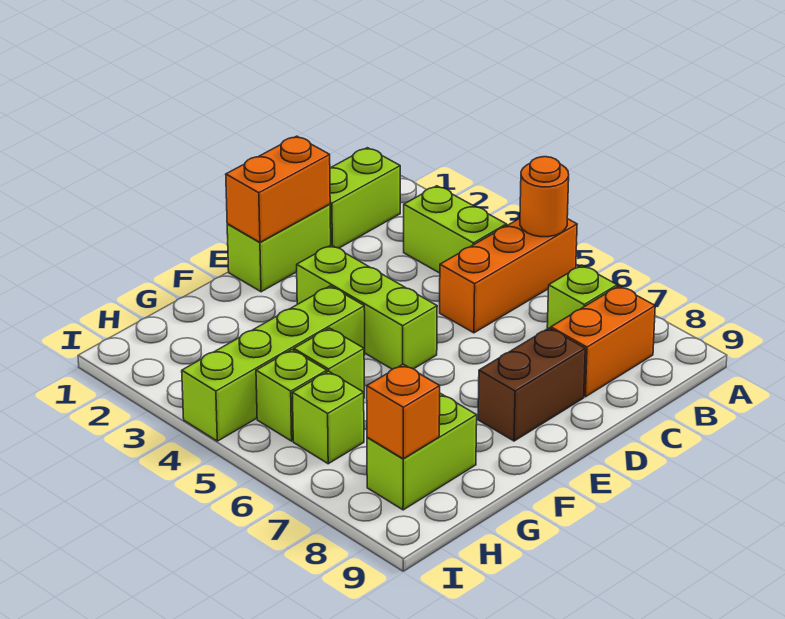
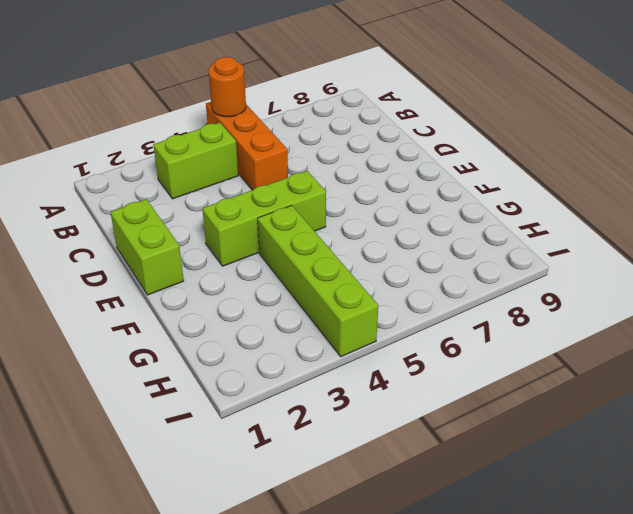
none -> lime brick B1:C1 level 1
none -> lime brick B7 level 1
none -> orange brick B8:C8 level 1

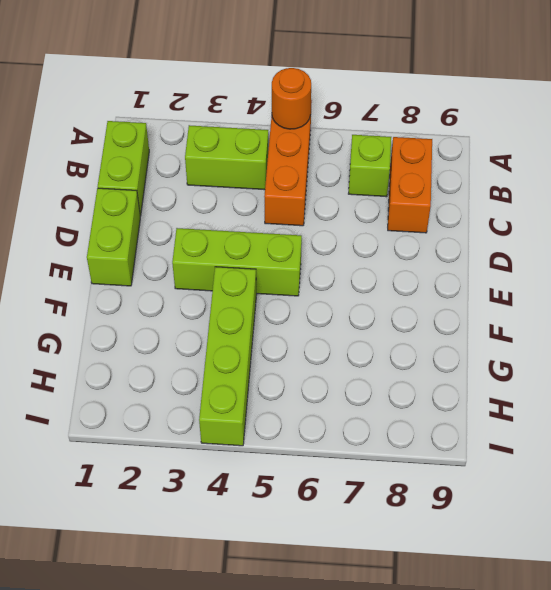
none -> brown brick D8:E8 level 1
none -> lime brick G5 level 1
none -> lime brick G8:H8 level 1

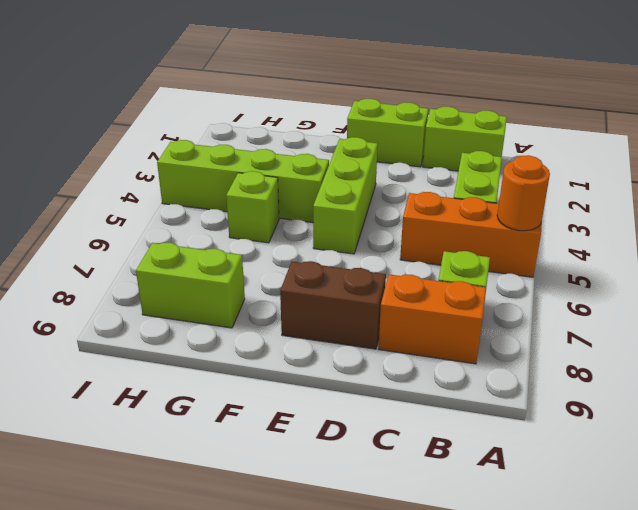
none -> lime brick H5 level 1
none -> lime brick H6 level 1
none -> orange brick D1:E1 level 2

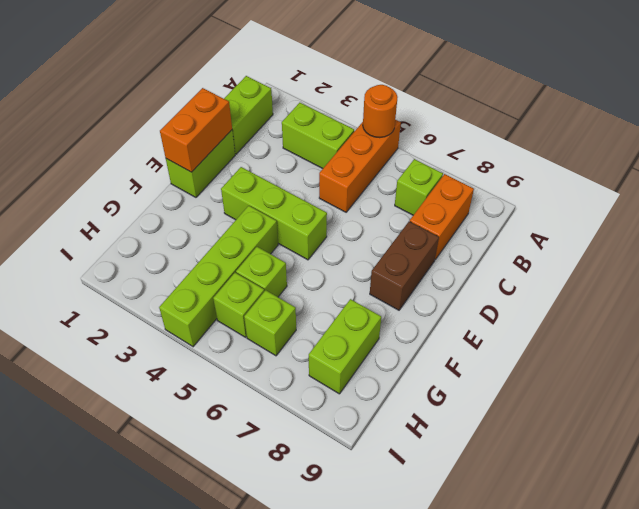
none -> orange brick H8 level 2

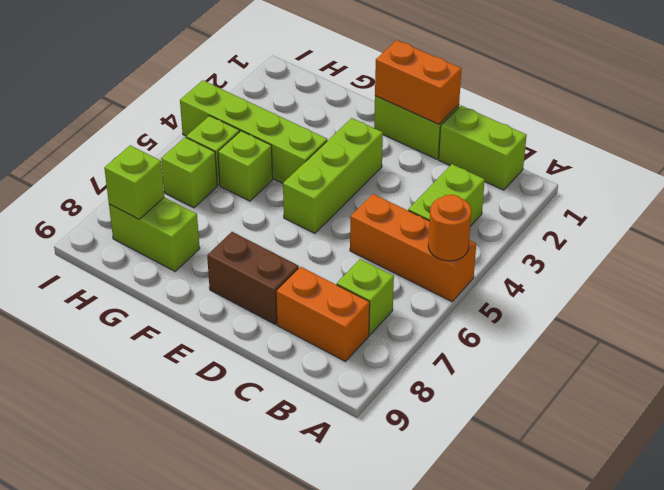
lime brick H8 level 2 -> orange brick H8 level 2

